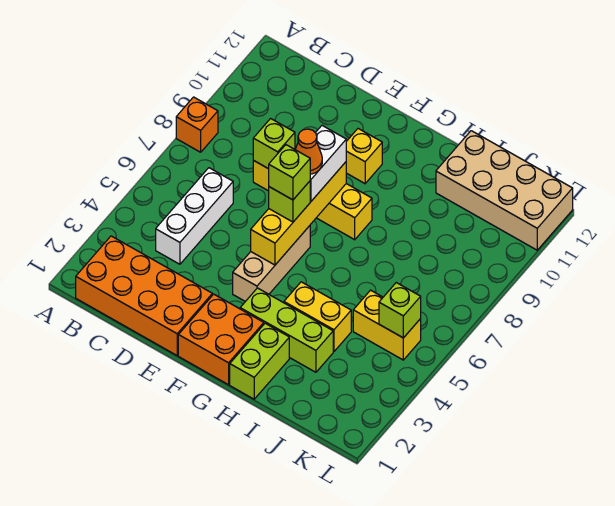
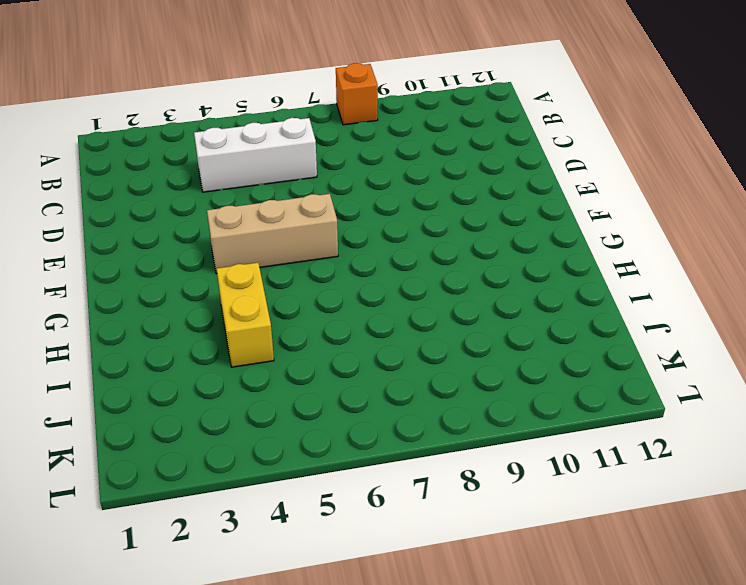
none -> orange brick B1:E2 level 1
none -> yellow brick D8:G8 level 1
none -> orange brick F1:G2 level 1

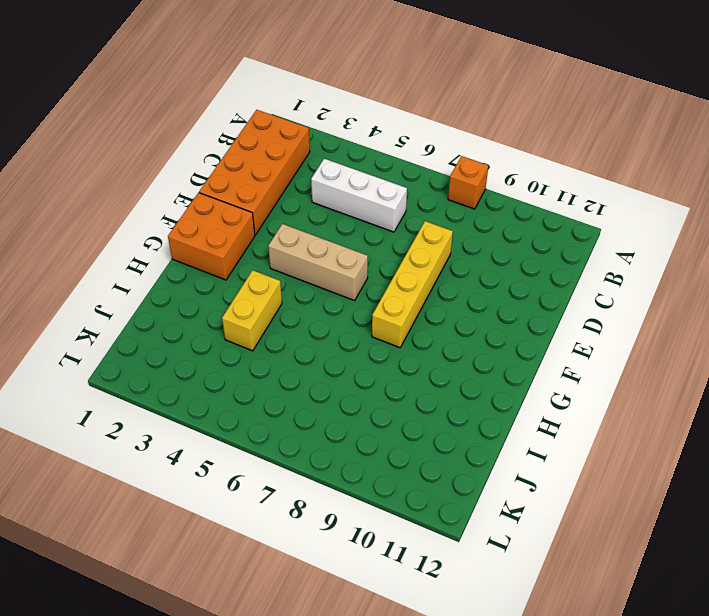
none -> yellow brick F10 level 1
none -> lime brick G3:I3 level 1
none -> lime brick H1:H2 level 1

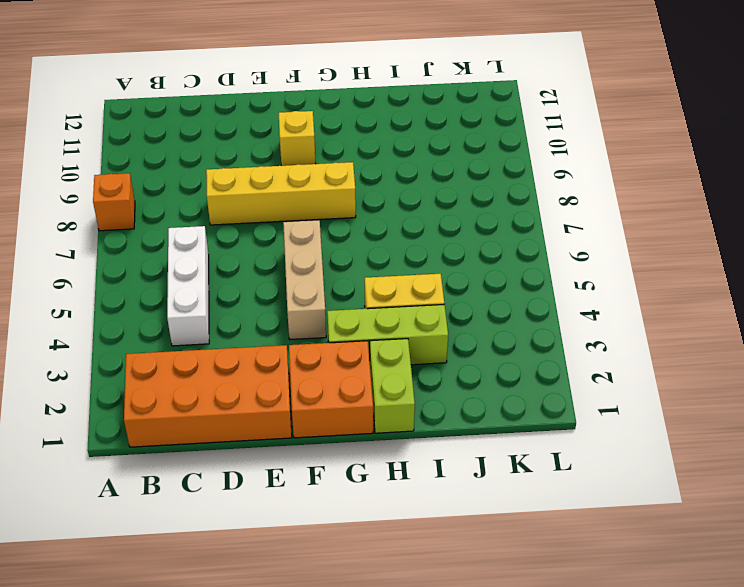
none -> tan brick I11:L12 level 1
none -> yellow brick J5:K5 level 1
none -> lime brick D8 level 2

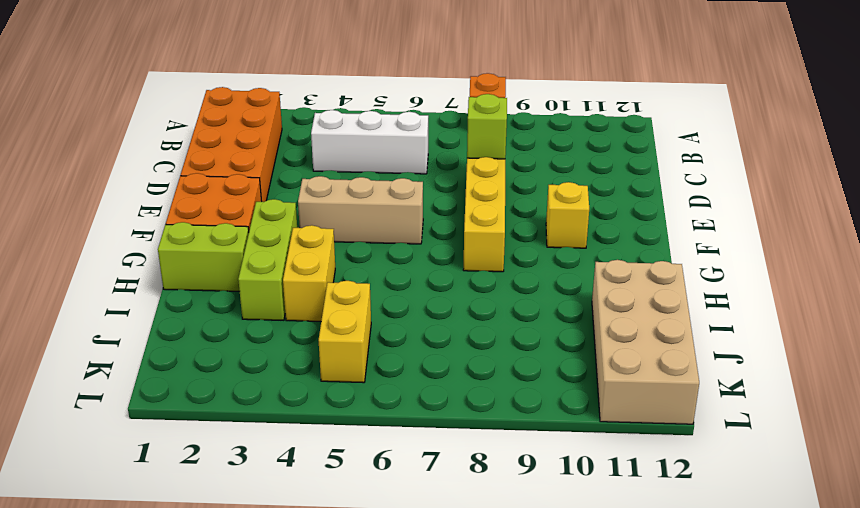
none -> yellow brick F5:F8 level 2
none -> lime brick K5 level 2
none -> lime brick F6 level 3

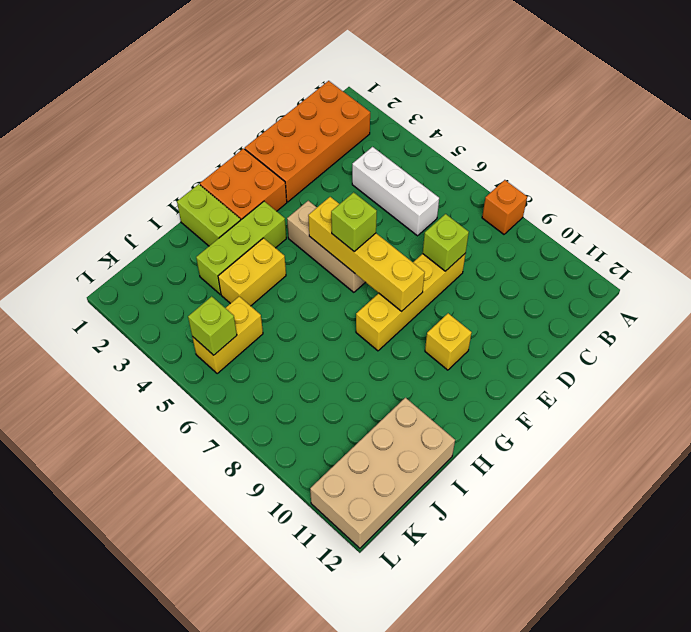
none -> white brick F7:F8 level 3
none -> lime brick F6 level 4
none -> orange cone F7 level 4

